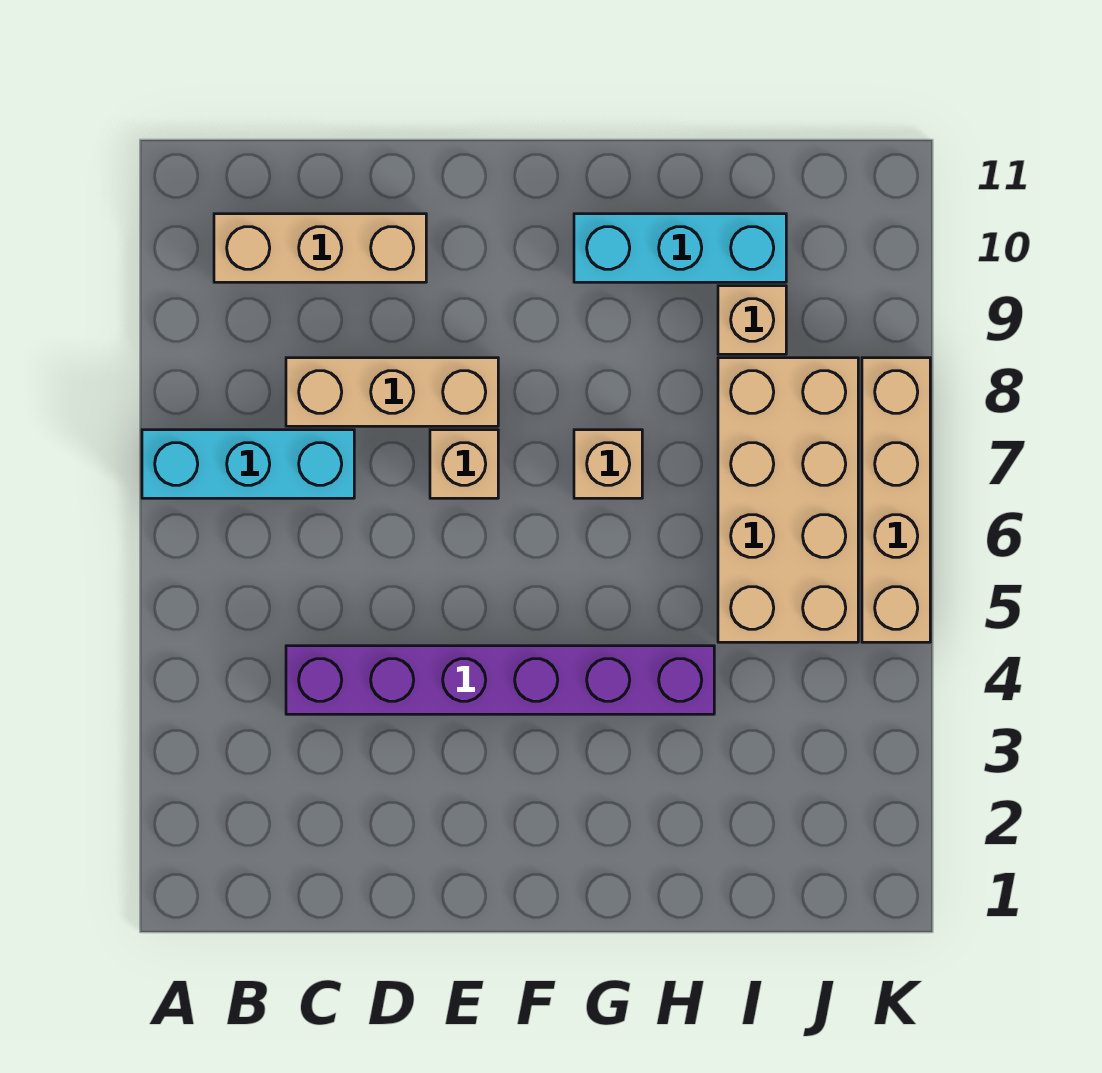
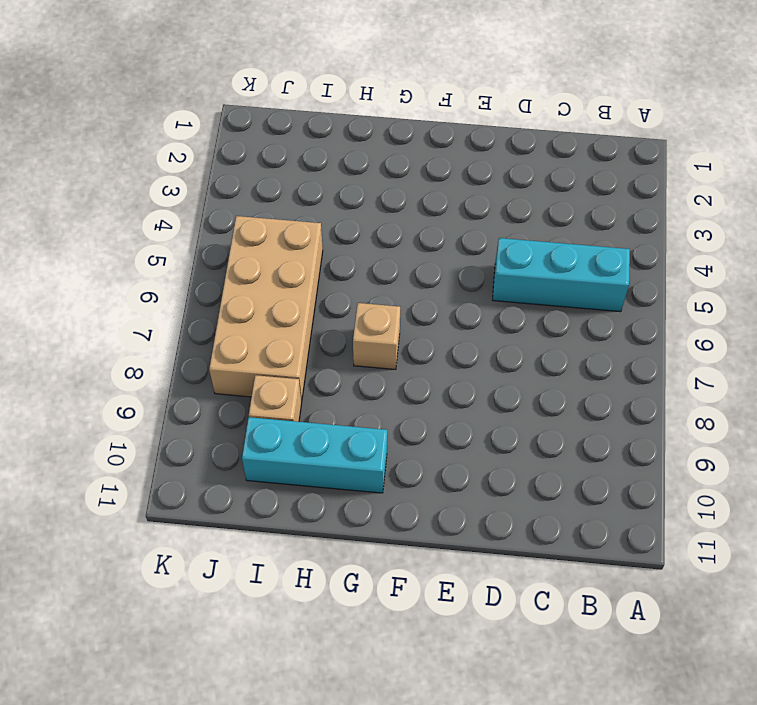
cyan brick B5:D5 level 1 -> cyan brick A7:C7 level 1
none -> tan brick B10:D10 level 1
none -> purple brick C4:H4 level 1

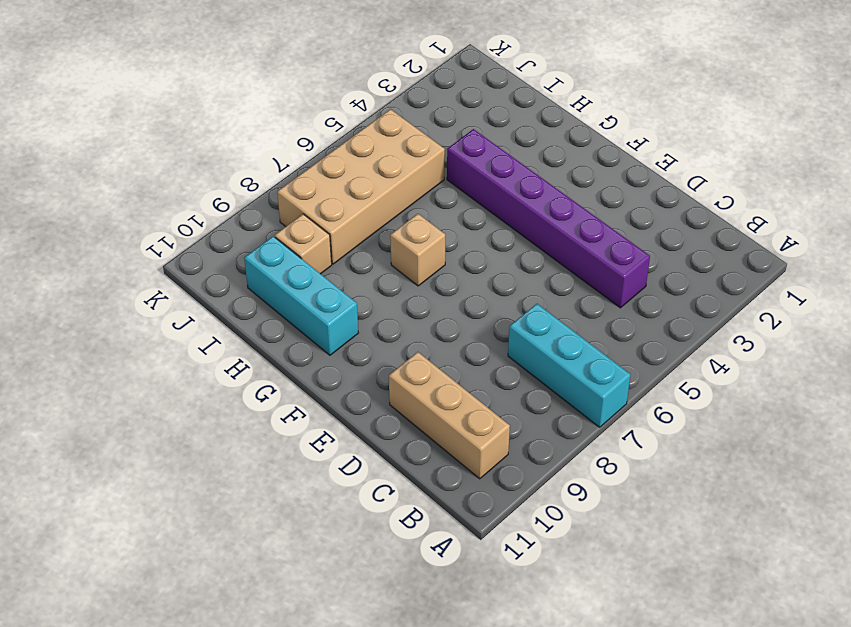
none -> tan brick C8:E8 level 1
none -> tan brick E7 level 1

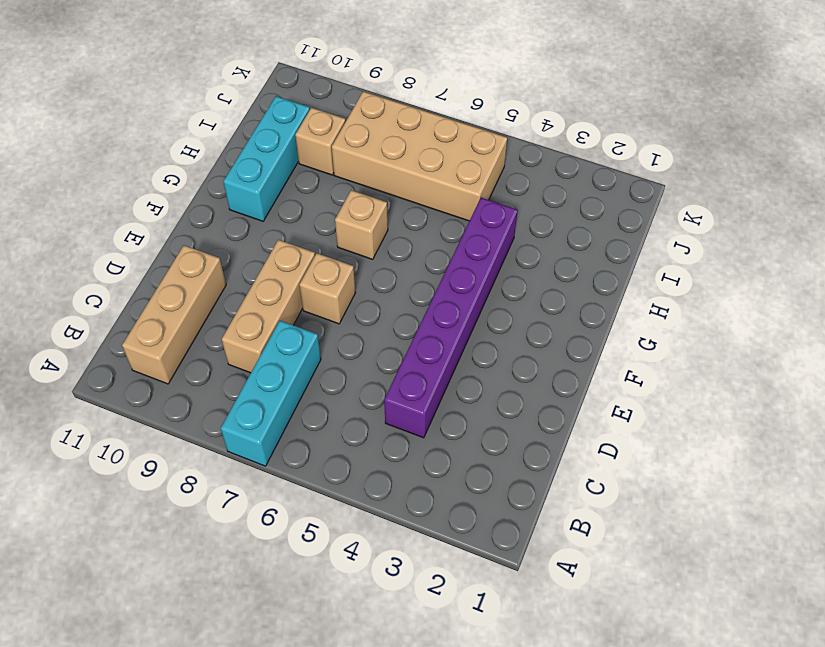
none -> tan brick K5:K8 level 1

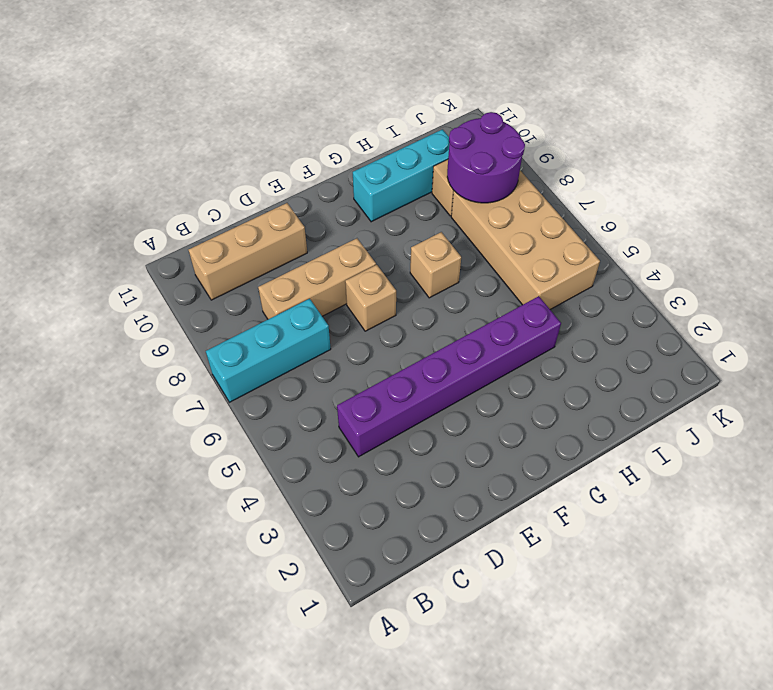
purple round brick I8:J9 level 2 -> none
none -> tan brick K5:K8 level 1

